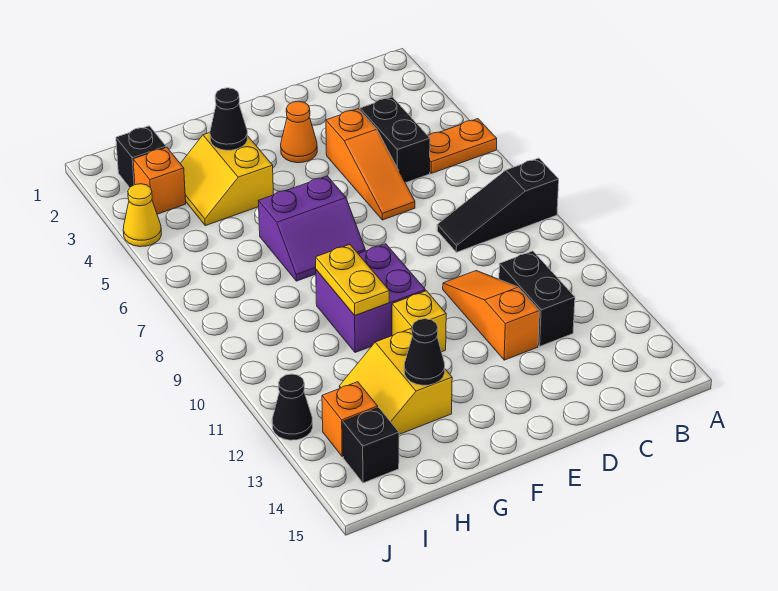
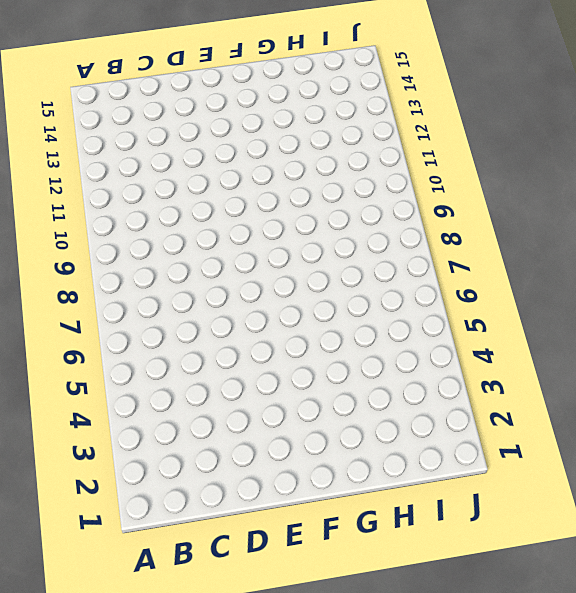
none -> orange plate A5:B5 level 1
none -> black slope A8:C8 level 1 top A
none -> black brick C4:C5 level 1

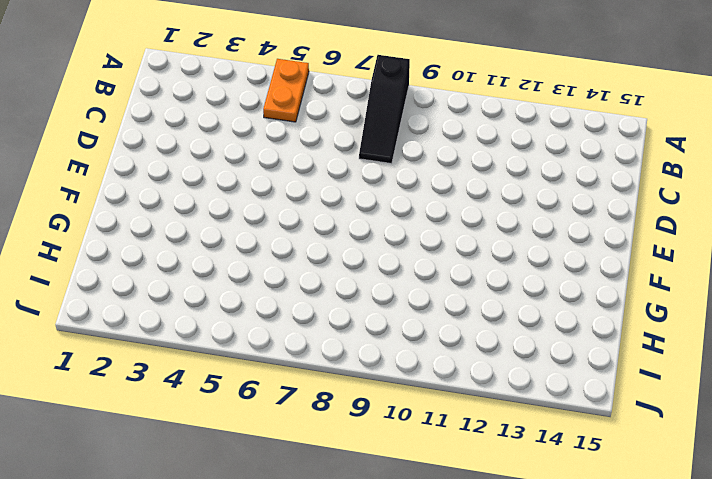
none -> black brick C4:C5 level 1
none -> black brick C11:C12 level 1
none -> orange slope D4:D6 level 1 top 4

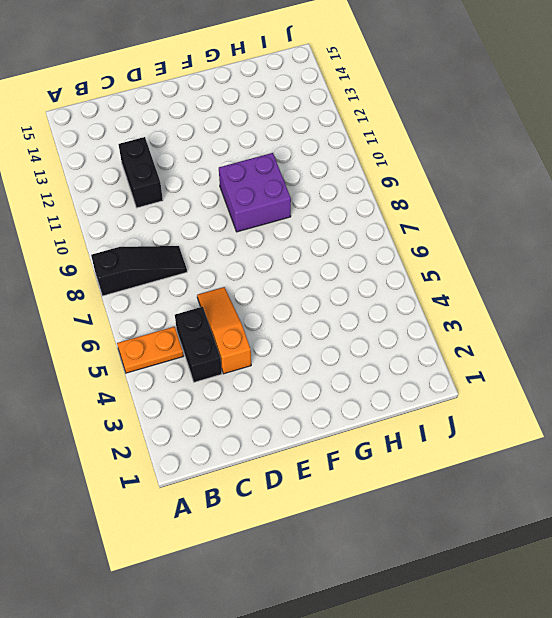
none -> orange slope D10:D12 level 1 top 12
none -> orange cone E3 level 1
none -> purple slope F6:G7 level 1 top 6

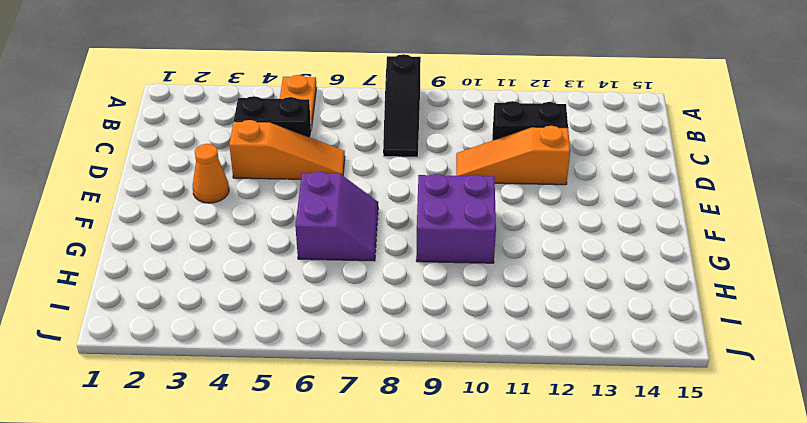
none -> yellow brick F11 level 1
none -> yellow slope G3:H4 level 1 top G
none -> yellow slope G12:H13 level 1 top G

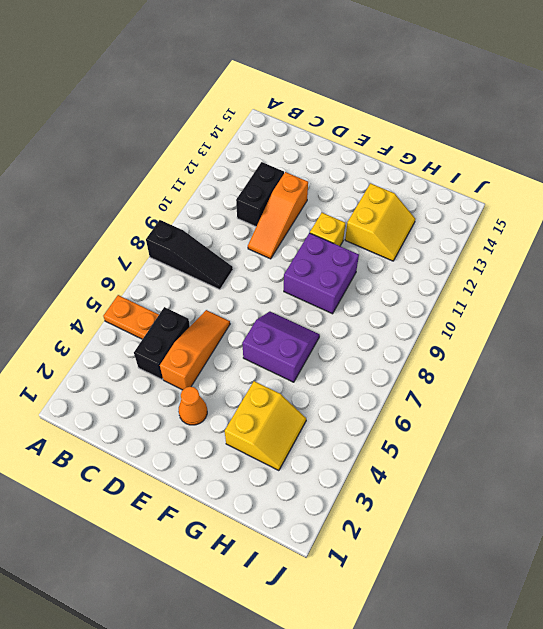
none -> black brick I2 level 1
none -> orange brick I3 level 1
none -> orange brick I13 level 1

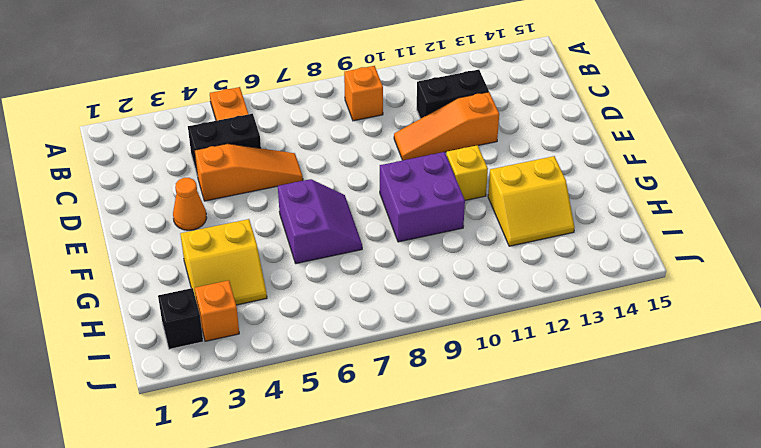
orange brick B9 level 1 -> orange brick I13 level 1
none -> black slope A8:C8 level 1 top A
none -> black brick I14 level 1
none -> yellow cone J4 level 1

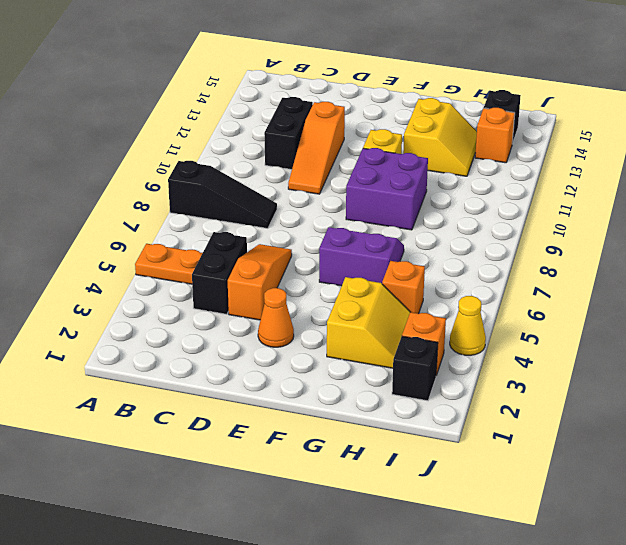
orange brick H5 level 1 -> none
none -> black cone J12 level 1
none -> black cone G3 level 2
none -> yellow plate G9:G10 level 2

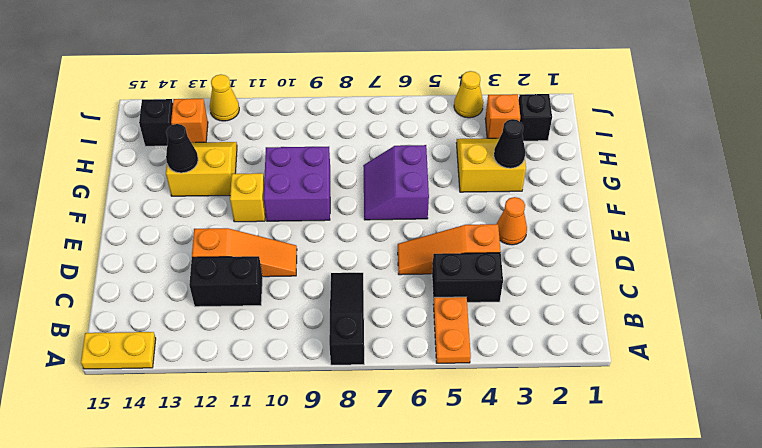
yellow plate A14:A15 level 1 -> yellow plate G9:G10 level 2
yellow cone J12 level 1 -> black cone J12 level 1

